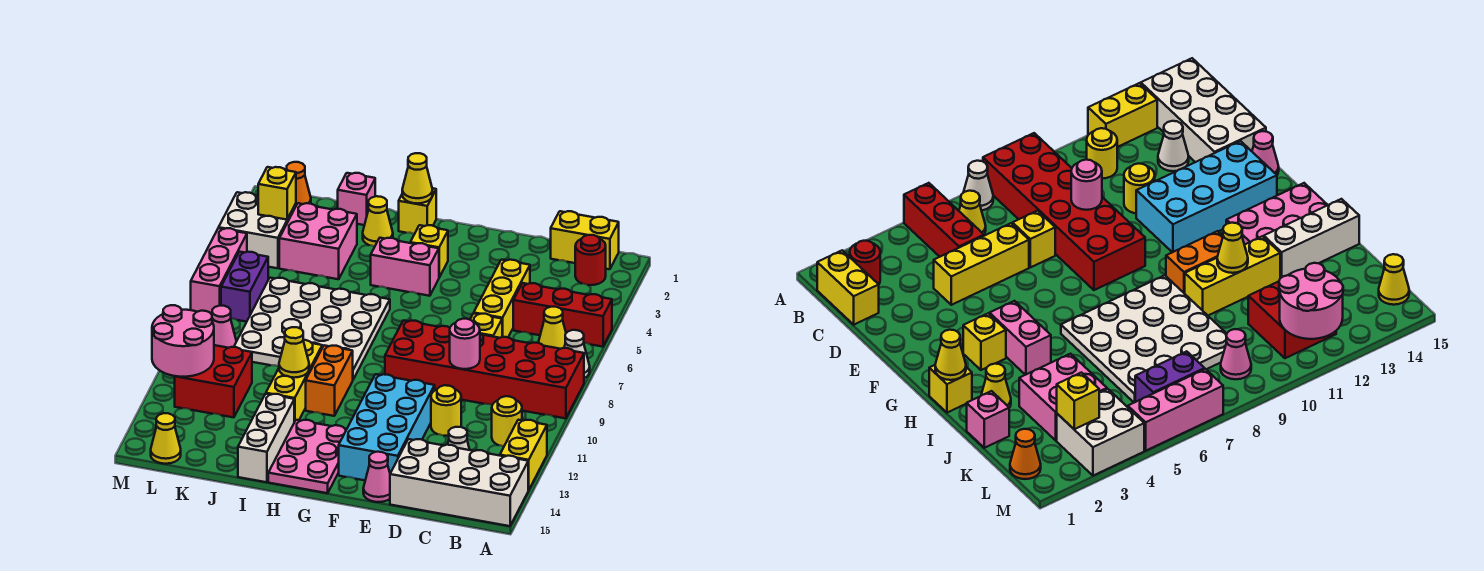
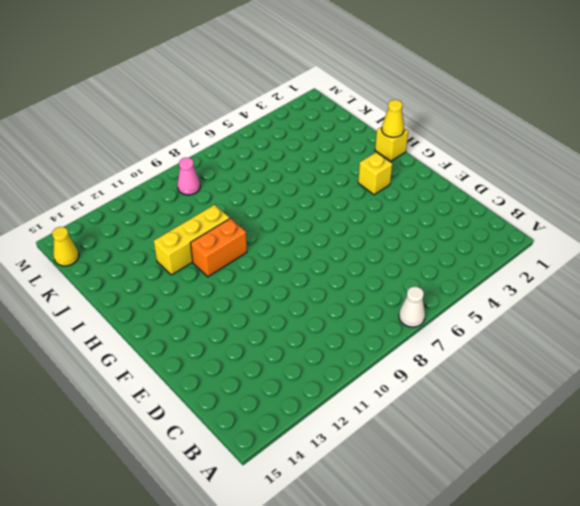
none -> red brick A5:C5 level 1
none -> red brick A8:F9 level 1
none -> yellow brick A12:A13 level 1
none -> white brick A14:D15 level 1

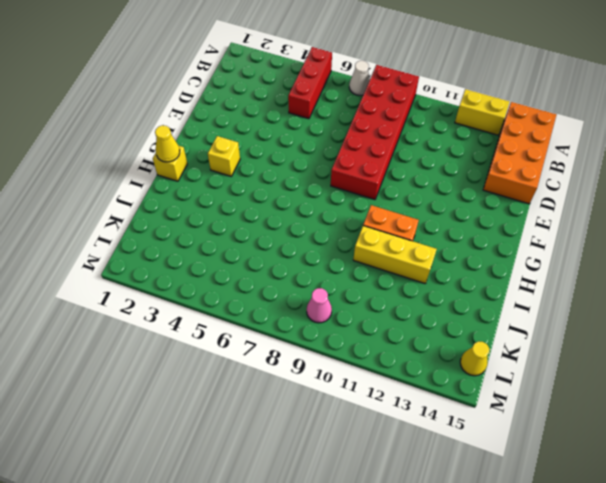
orange brick A14:D15 level 1 -> white brick A14:D15 level 1
none -> yellow brick B1:C1 level 1
none -> red round brick B2 level 1
none -> yellow cone B6 level 1
none -> yellow round brick B11 level 1

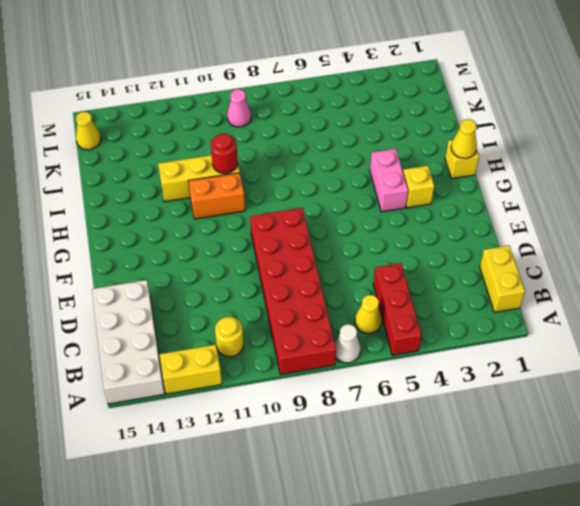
red round brick I10 level 2 -> red round brick B2 level 1
none -> white cone C13 level 1
none -> yellow brick D4:D6 level 1
none -> yellow brick D7 level 1
none -> yellow round brick D11 level 1

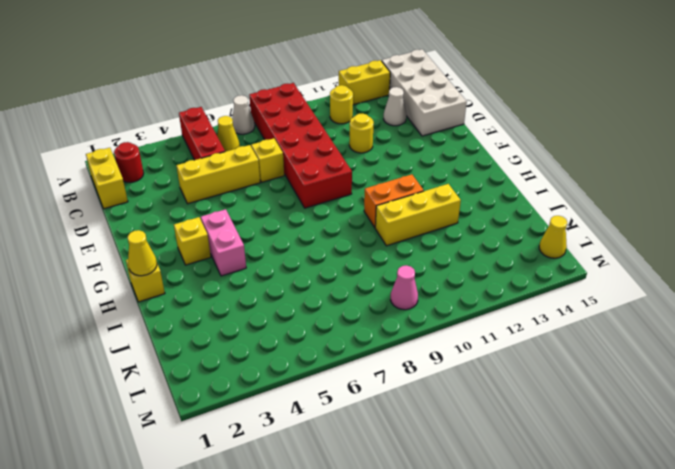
none -> cyan brick E11:F14 level 1
none -> pink cone E15 level 1
none -> pink plate G13:H15 level 1
none -> white plate H6:K9 level 1

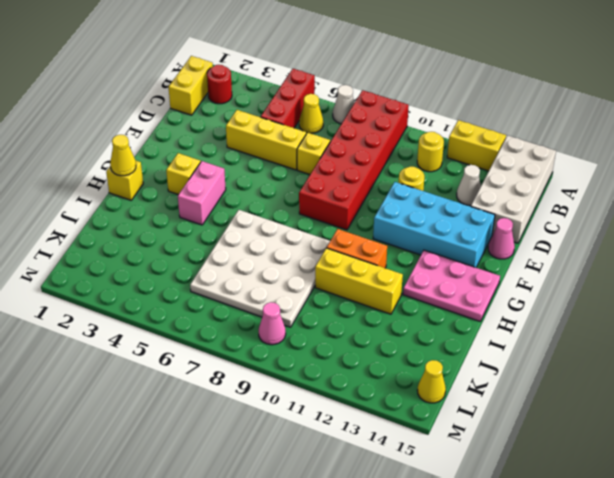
none -> yellow cone I2 level 1
none -> white brick I13:I15 level 1
none -> pink brick J1 level 1
none -> pink brick J3:K4 level 1

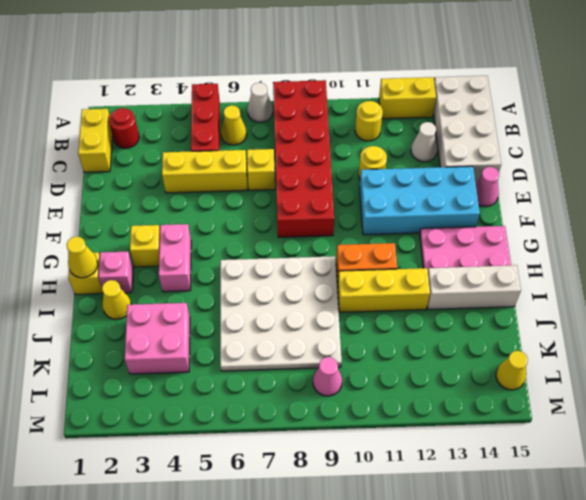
pink brick H2 level 1 -> pink brick J1 level 1
none -> red brick K11:L12 level 1
none -> orange cone L1 level 1
none -> white brick L3:M4 level 1
none -> purple brick L6:L7 level 1

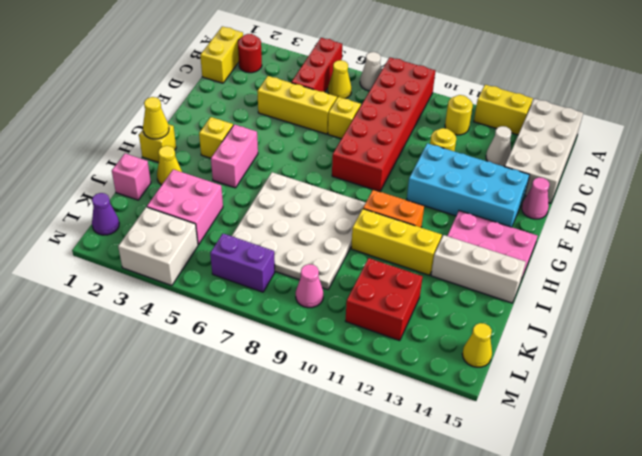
purple cone L1 level 1 -> orange cone L1 level 1
none -> pink brick M5:M7 level 1
none -> pink round brick D9 level 2
none -> yellow cone I11 level 2
none -> yellow brick L3 level 2

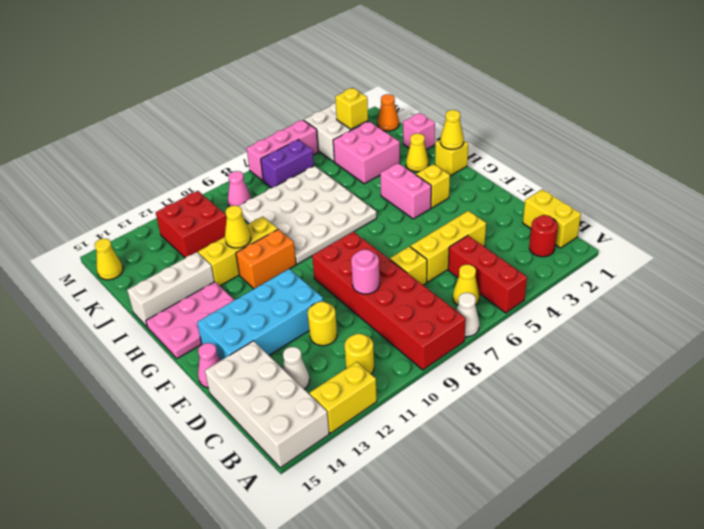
none -> pink round brick L11:M12 level 2

